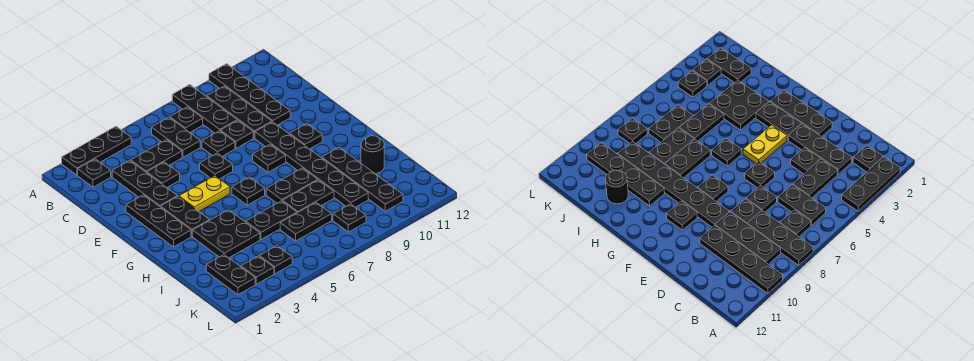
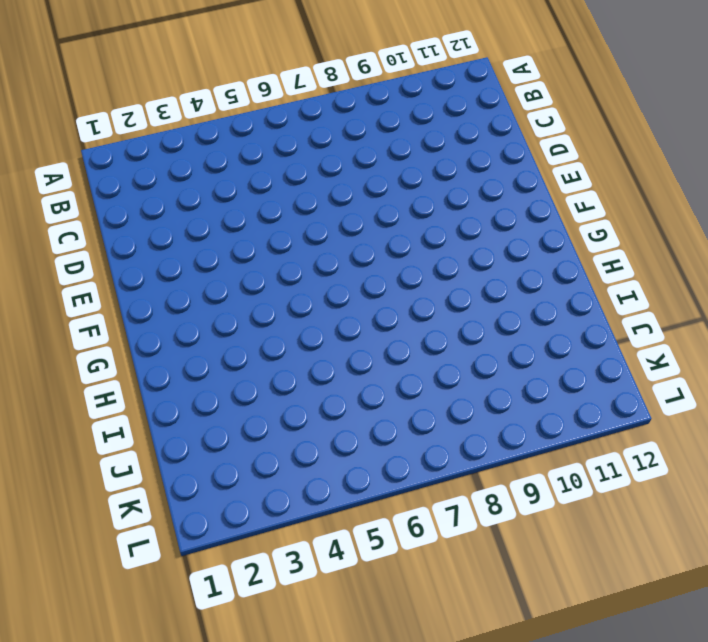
none -> black plate A2:A4 level 1
none -> black plate A8:C8 level 1
none -> black plate A10:D10 level 1
none -> black plate B2 level 1

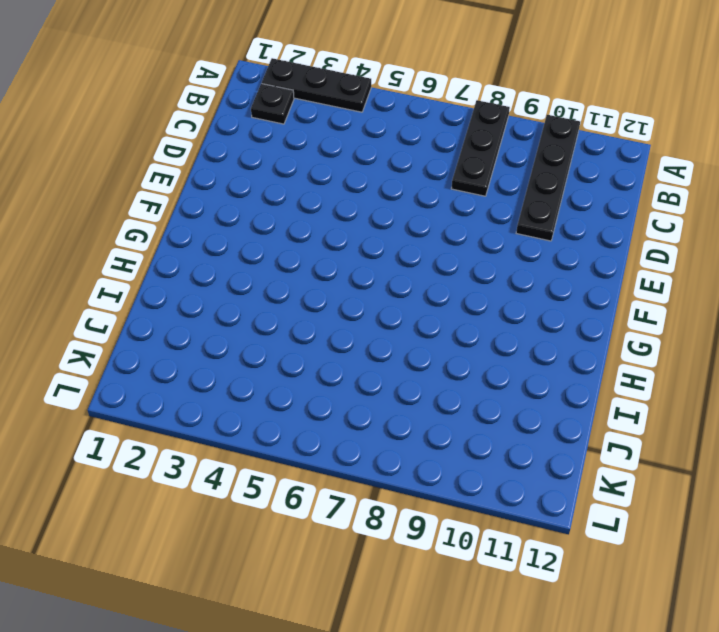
none -> black plate B6:C6 level 1
none -> black plate B7 level 1
none -> black plate B9:D9 level 1
none -> black plate C3:E3 level 1

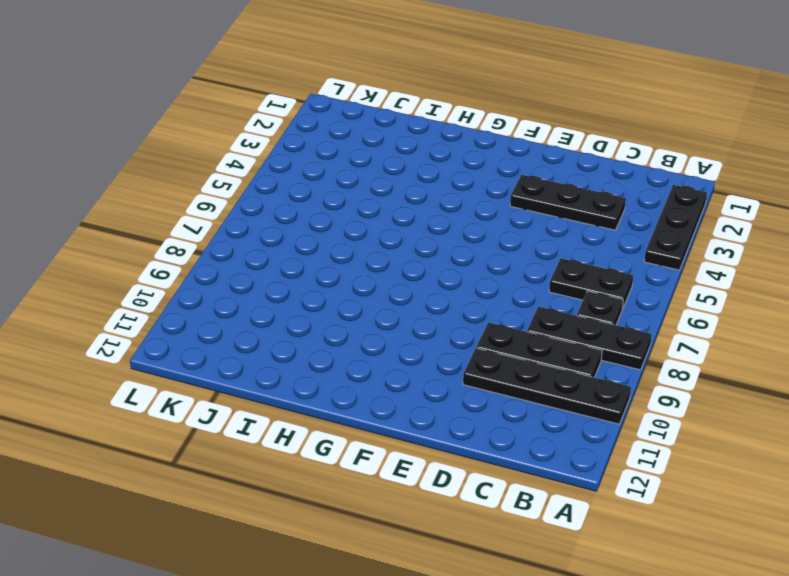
none -> black plate B2 level 1
none -> black plate C4:C5 level 1
none -> black plate D4 level 1
none -> black plate D7 level 1

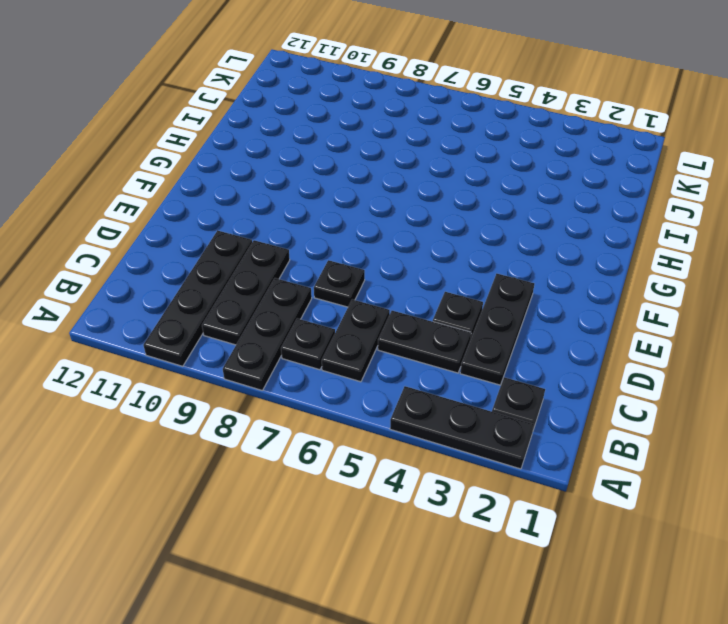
none -> black plate D8 level 1
none -> black plate E2:G2 level 1
none -> black plate E6 level 1
none -> black plate E9:J9 level 1

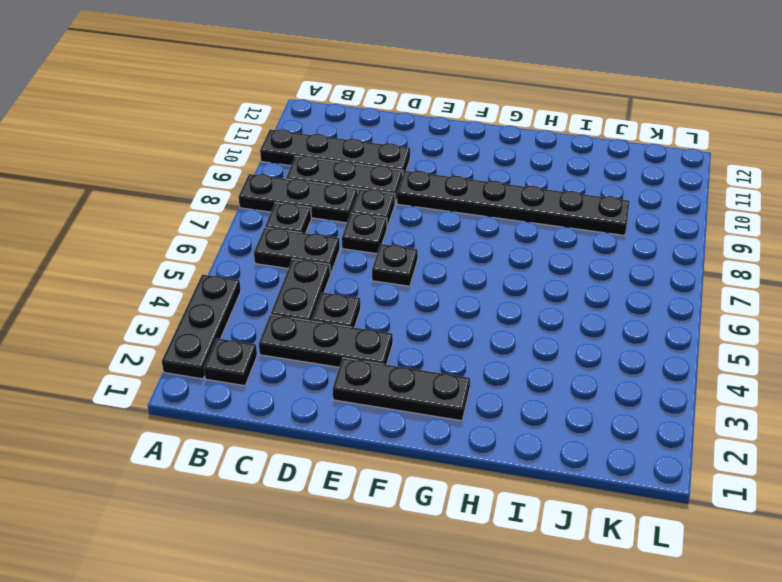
none -> black plate F3:G3 level 1
none -> yellow plate F4:F5 level 1
none -> black plate F8 level 1
none -> black plate F10 level 1

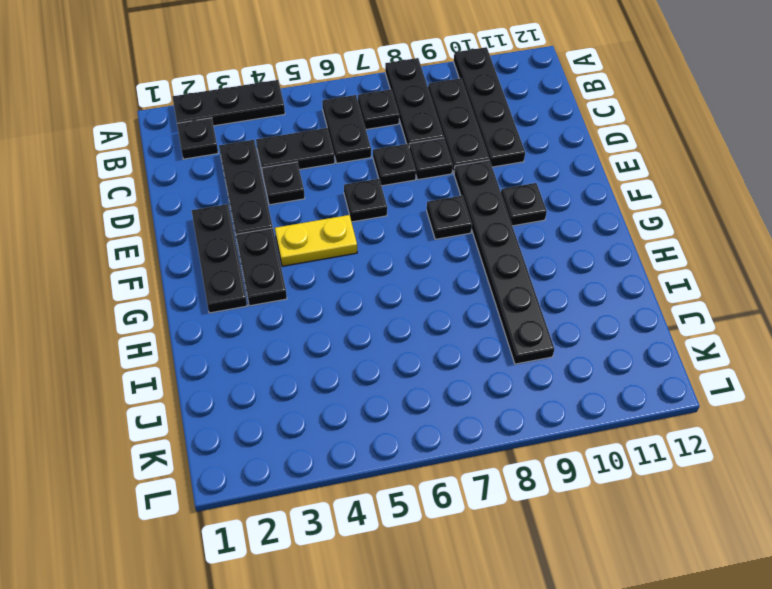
none -> black plate G6 level 1
none -> black plate H3:I4 level 1
none -> black plate H7:H8 level 1
none -> black plate H10:K10 level 1

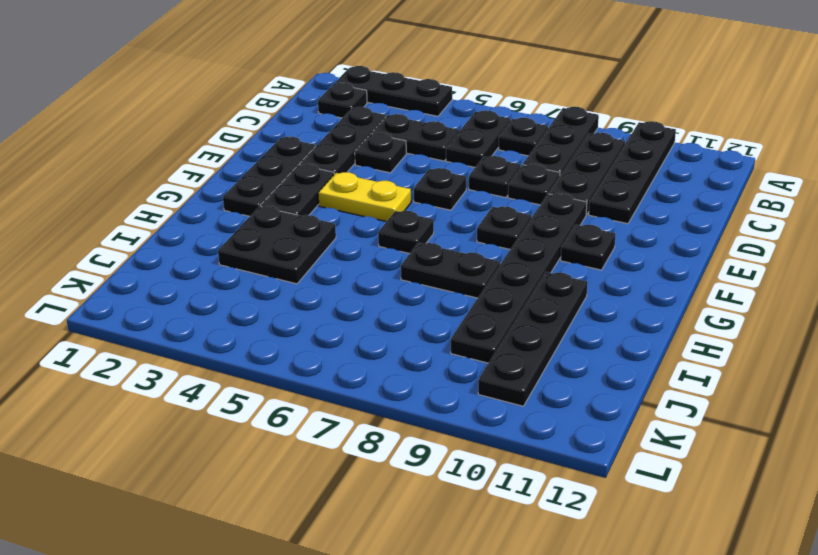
none -> black plate I5:I6 level 1
none -> black plate I7:I8 level 1
none -> black round brick I11 level 1
none -> black plate J2:K2 level 1

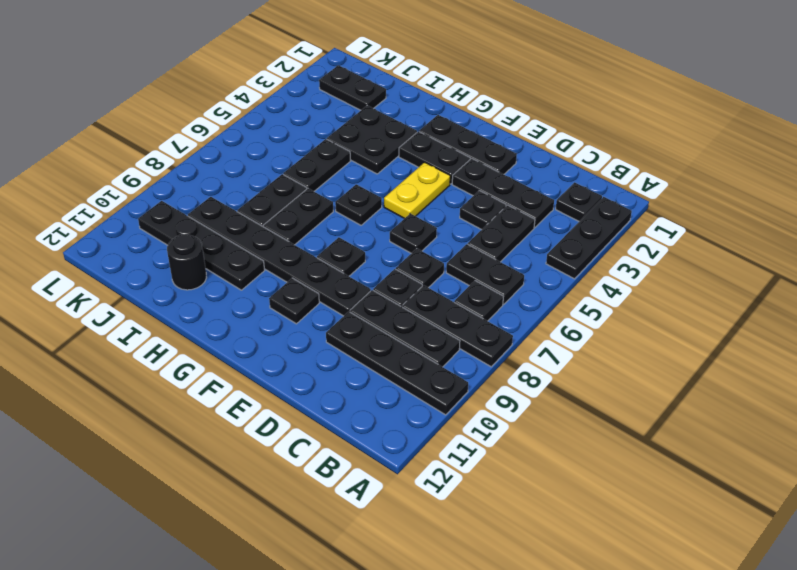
none -> black plate J6:J7 level 1
none -> black plate K3 level 1
none -> black plate K4 level 1
none -> black plate K8 level 1

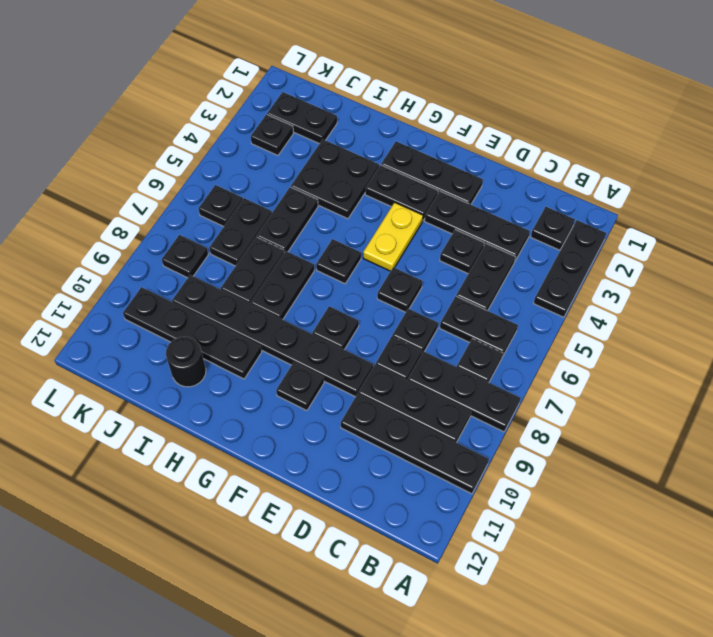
black plate K6 level 1 -> black plate K4 level 1

